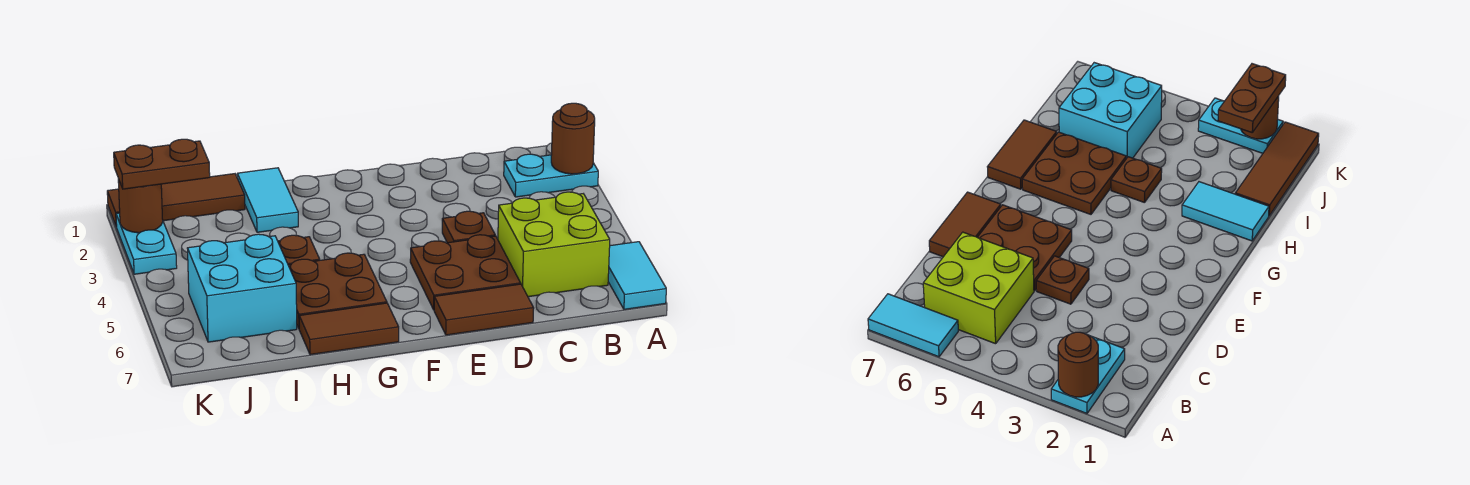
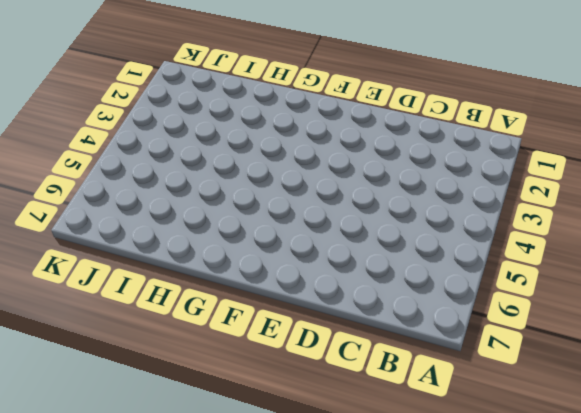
none -> cyan plate A2:B2 level 1
none -> cyan tile A6:A7 level 1
none -> lime brick B5:C6 level 1

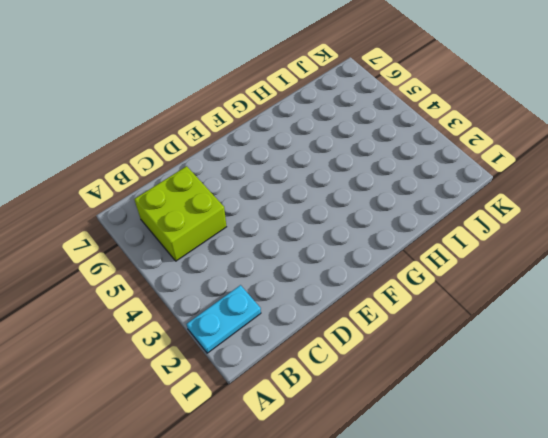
none -> cyan tile A6:A7 level 1
none -> brown plate D4 level 1
none -> brown plate D5:E6 level 1

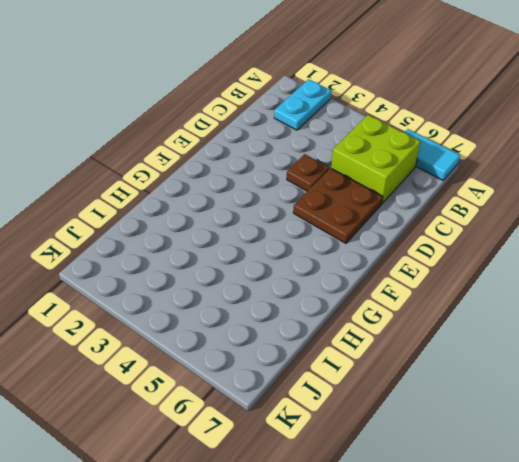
none -> brown tile D7:E7 level 1
none -> brown plate G5:H6 level 1
none -> brown tile G7:H7 level 1

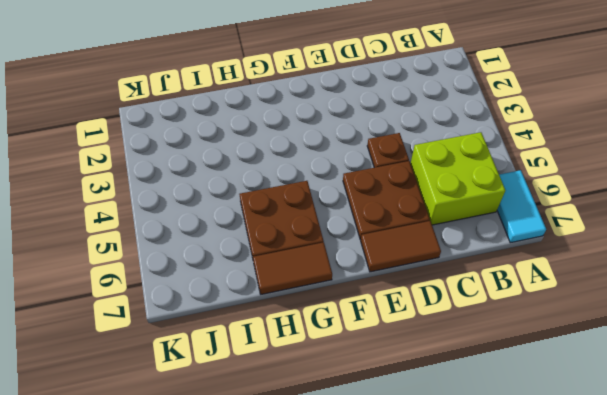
none -> cyan plate A2:B2 level 1
none -> cyan tile H1:H2 level 1
none -> brown plate H4 level 1

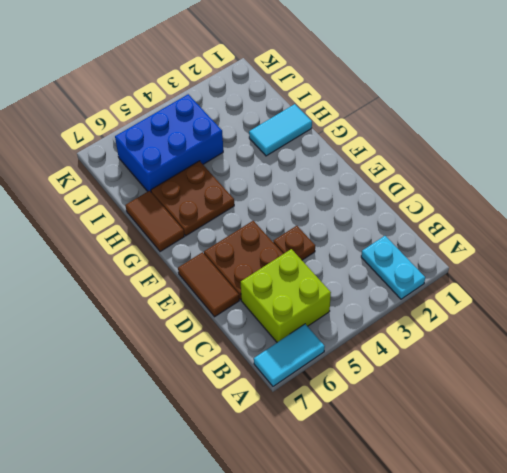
blue brick I4:J6 level 1 -> cyan brick I5:J6 level 1
none -> brown plate H4 level 1
none -> brown tile I1:K1 level 1
none -> cyan plate K2:K3 level 1

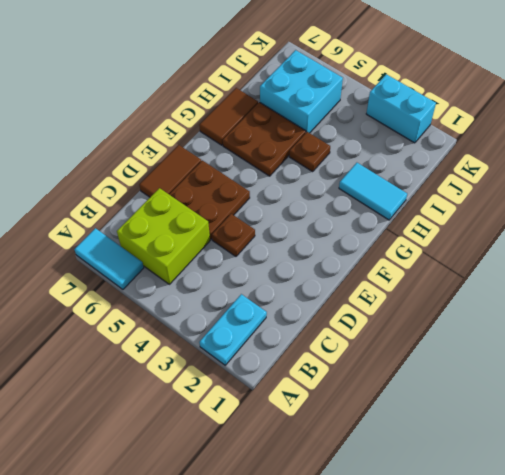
cyan brick K2:K3 level 1 -> cyan plate K2:K3 level 1
none -> brown tile I1:K1 level 1
none -> brown round brick A2 level 2
none -> brown round brick K2 level 2

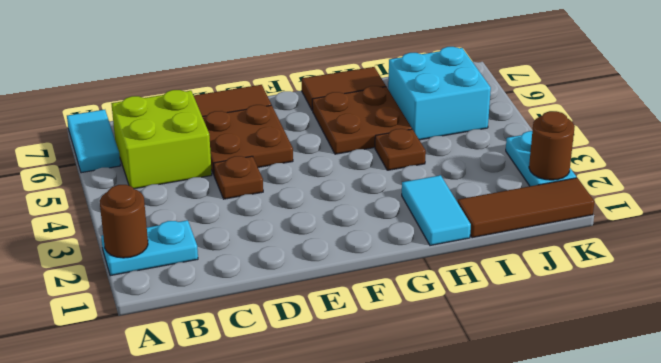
none -> brown plate J2:K2 level 3

